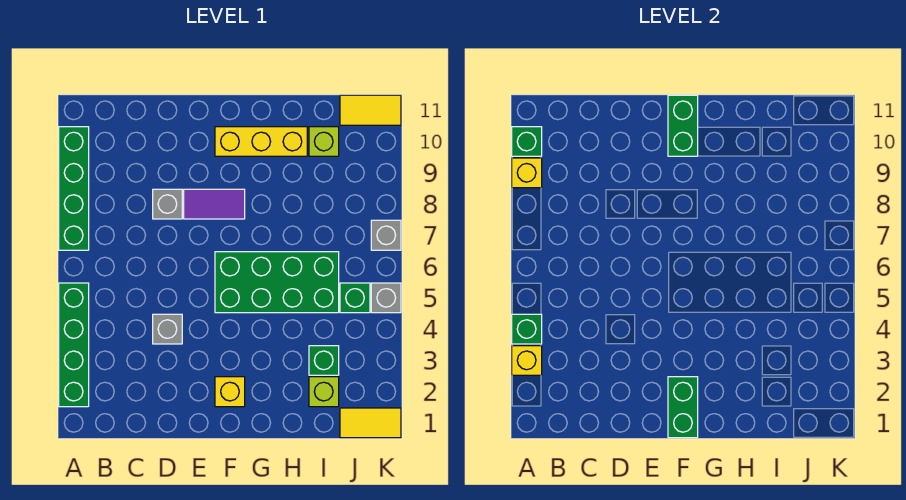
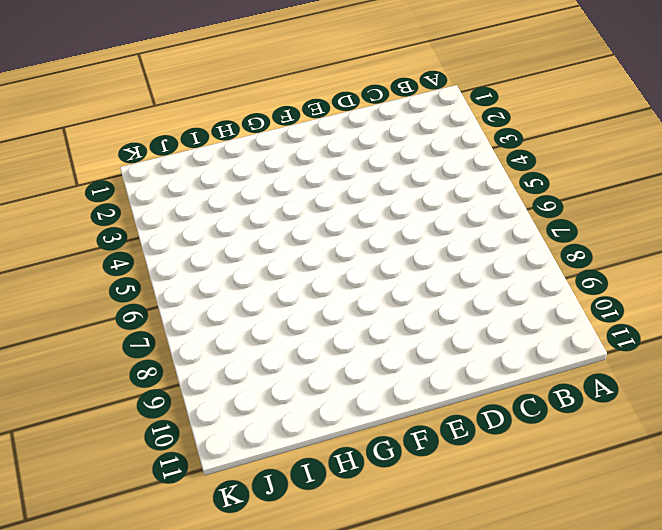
none -> green brick A2:A5 level 1
none -> green brick A7:A10 level 1
none -> grey brick D4 level 1

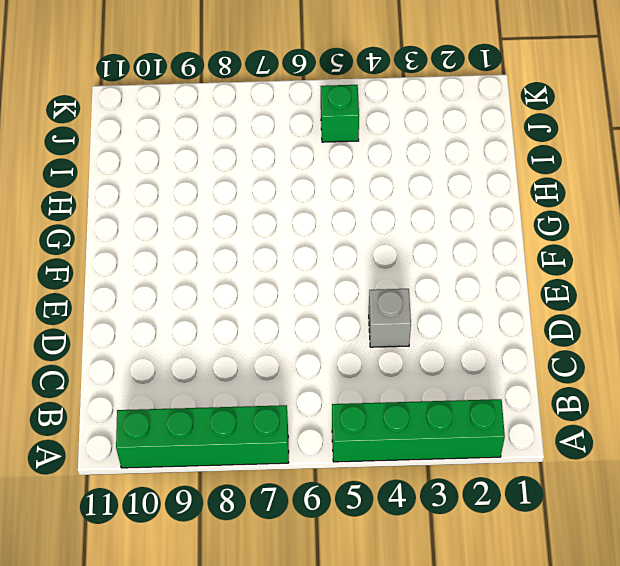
none -> grey brick D8 level 1
none -> purple tile E8:F8 level 1
none -> yellow brick F2 level 1

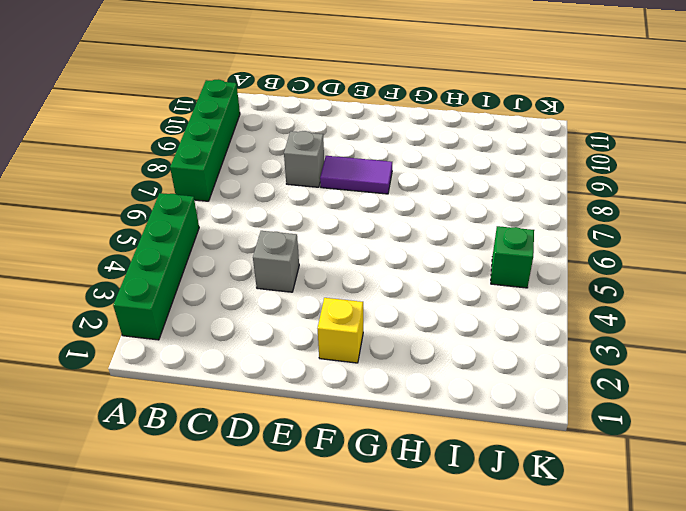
none -> green brick F5:I6 level 1
none -> yellow brick F10:H10 level 1
none -> lime brick I2 level 1

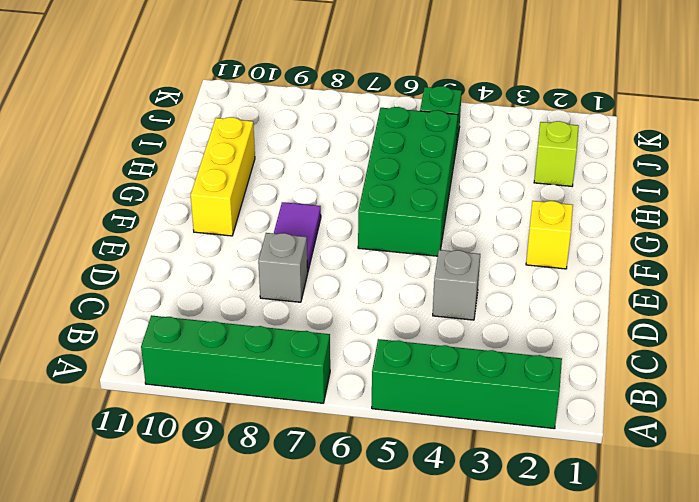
none -> green brick I3 level 1
none -> lime brick I10 level 1
none -> yellow tile J1:K1 level 1

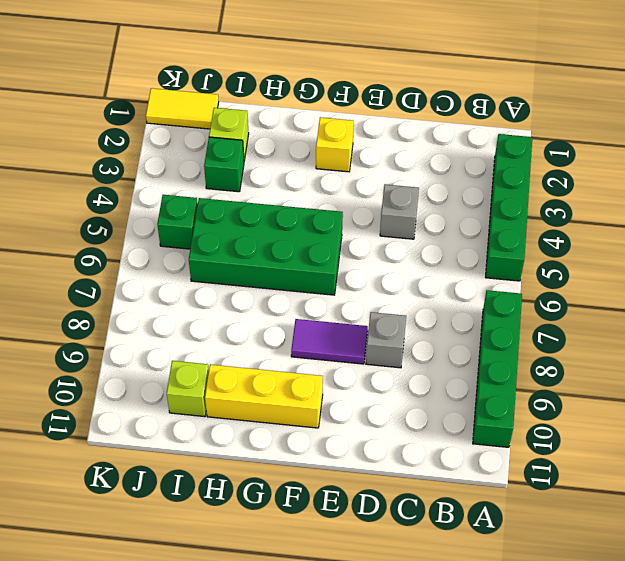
none -> yellow tile J11:K11 level 1
none -> grey brick K5 level 1
none -> grey brick K7 level 1

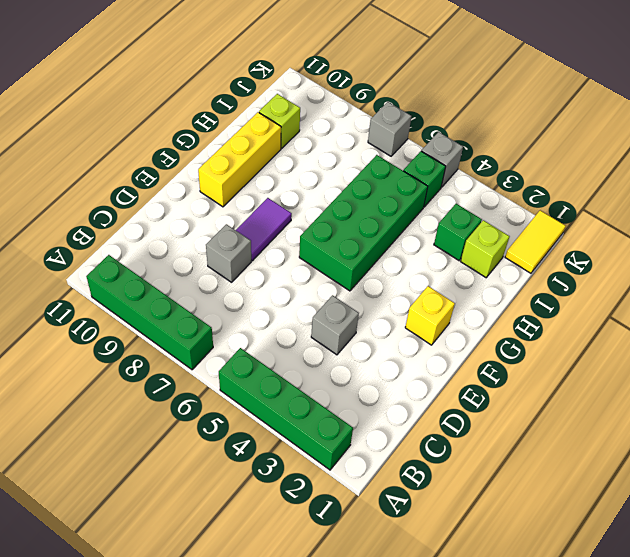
none -> yellow tile J11:K11 level 1
none -> yellow brick A3 level 2
none -> green brick A4 level 2

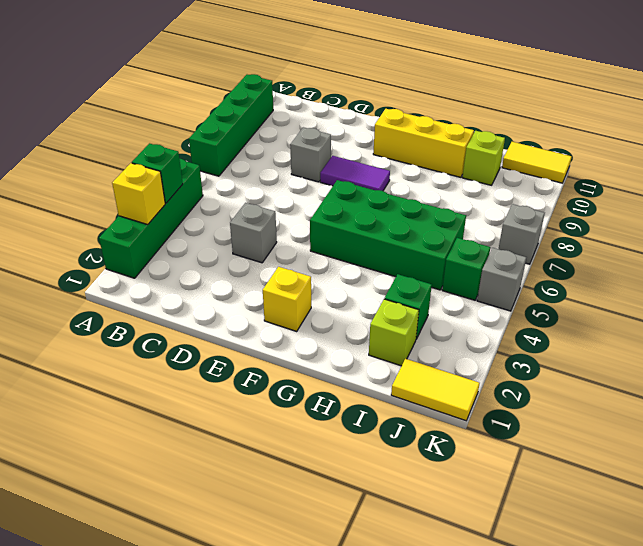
none -> yellow brick A9 level 2
none -> green brick A10 level 2
none -> green brick F1:F2 level 2

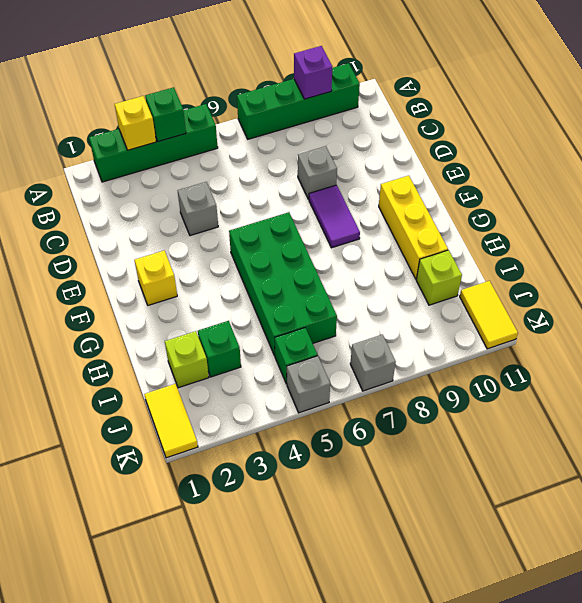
purple brick A9 level 2 -> yellow brick A9 level 2
none -> green brick A10 level 2
none -> green brick F1:F2 level 2
none -> green brick F10:F11 level 2

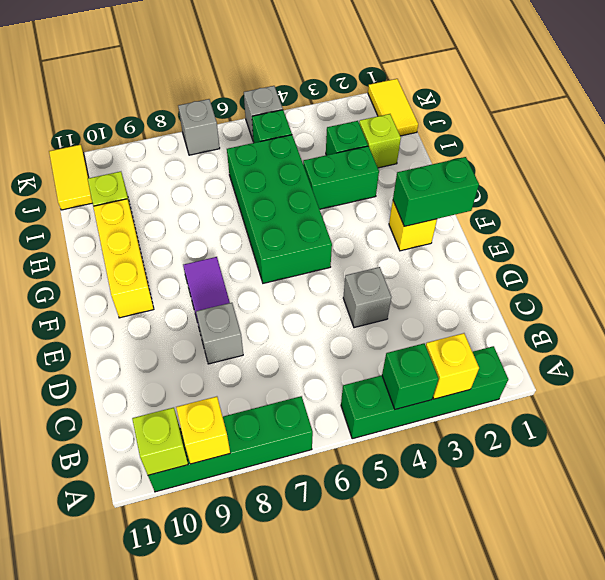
lime brick A10 level 2 -> green brick A10 level 2
green brick H3:H4 level 1 -> green brick F10:F11 level 2

